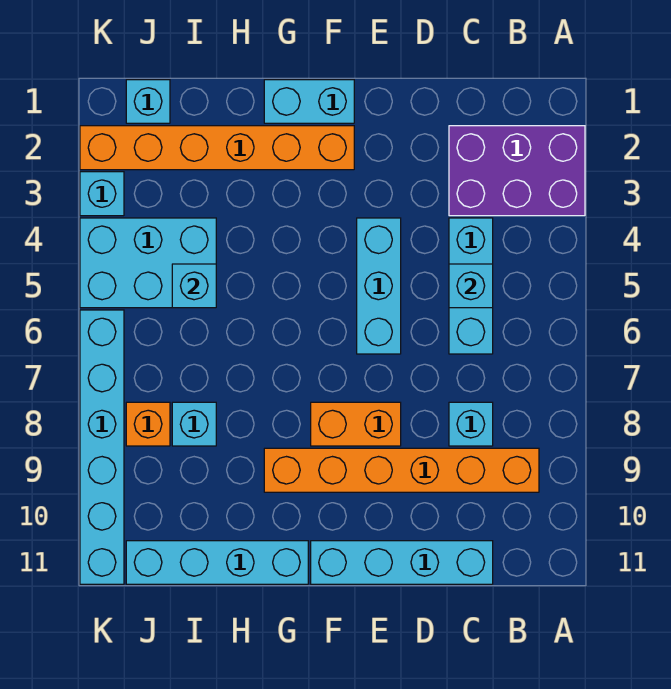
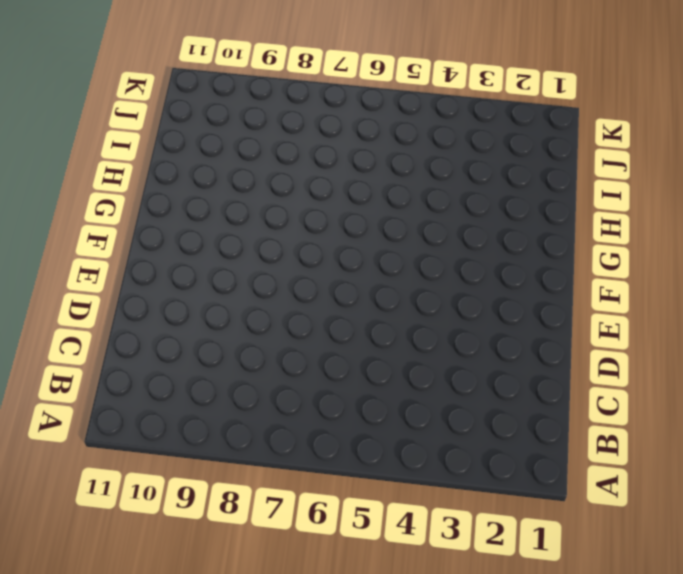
none -> purple brick A2:C3 level 1
none -> orange brick B9:G9 level 1
none -> cyan brick C4:C6 level 1

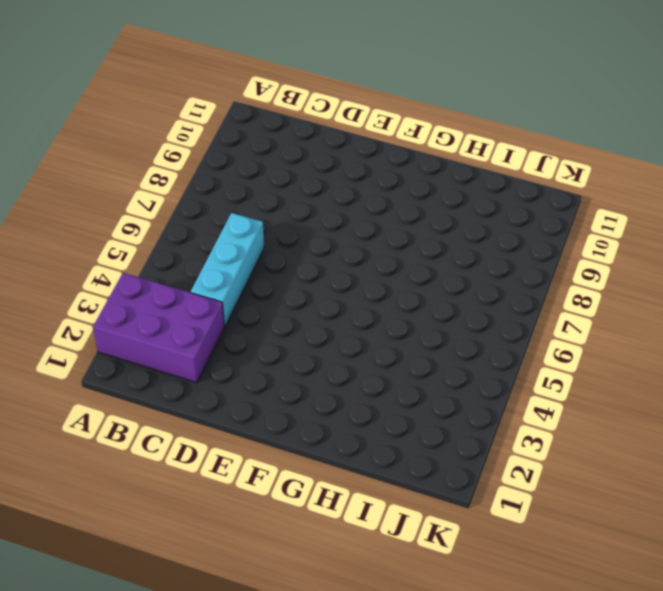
none -> orange brick B9:G9 level 1
none -> cyan brick C8 level 1
none -> cyan brick C11:F11 level 1

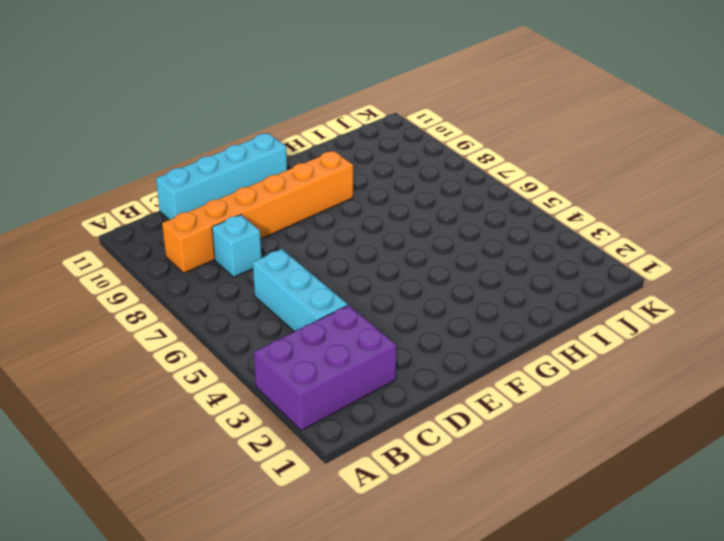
none -> cyan brick E4:E6 level 1
none -> orange brick E8:F8 level 1
none -> cyan brick F1:G1 level 1

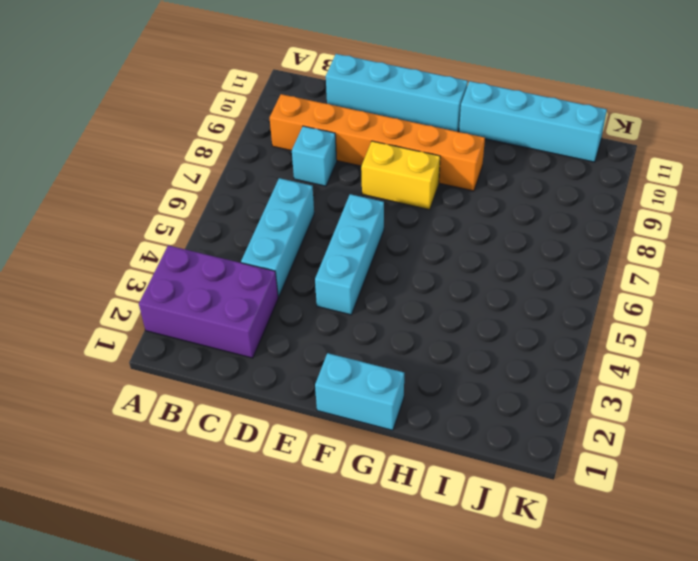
yellow brick E8:F8 level 1 -> orange brick E8:F8 level 1
none -> orange brick F2:K2 level 1
none -> cyan brick I4:K5 level 1
none -> cyan brick I8 level 1

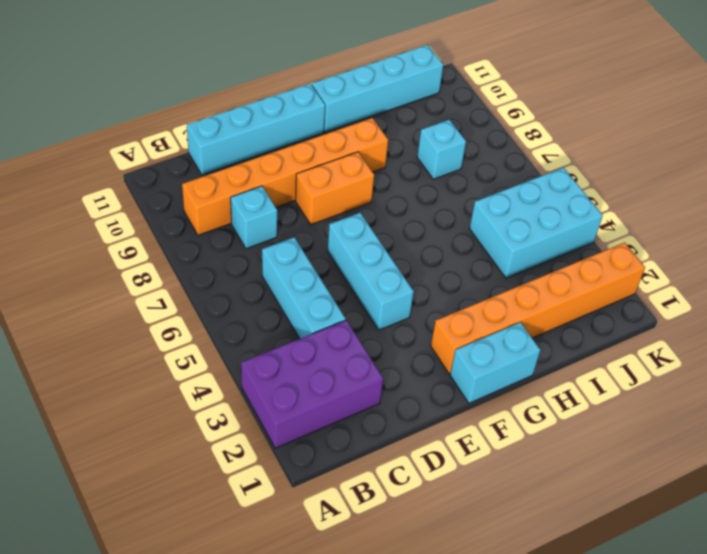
none -> cyan brick J1 level 1
none -> orange brick J8 level 1
none -> cyan brick K3 level 1

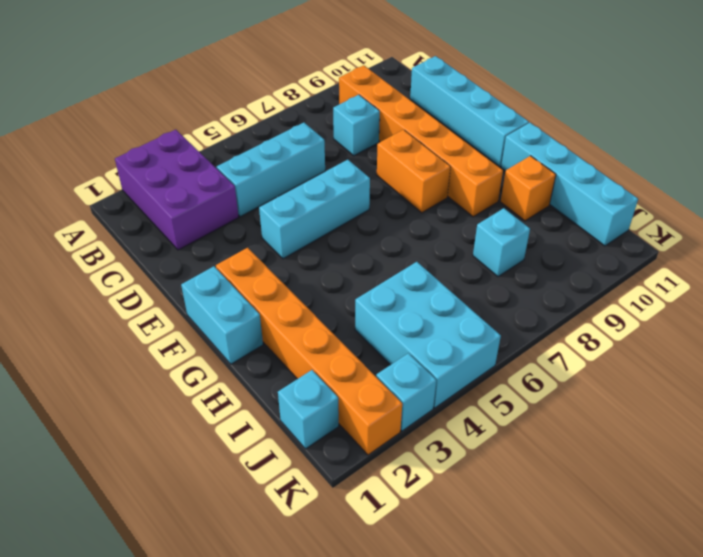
orange brick H10 level 1 -> orange brick J8 level 1
none -> cyan brick K6:K11 level 1
none -> cyan brick C5 level 2
none -> cyan brick I5 level 2

